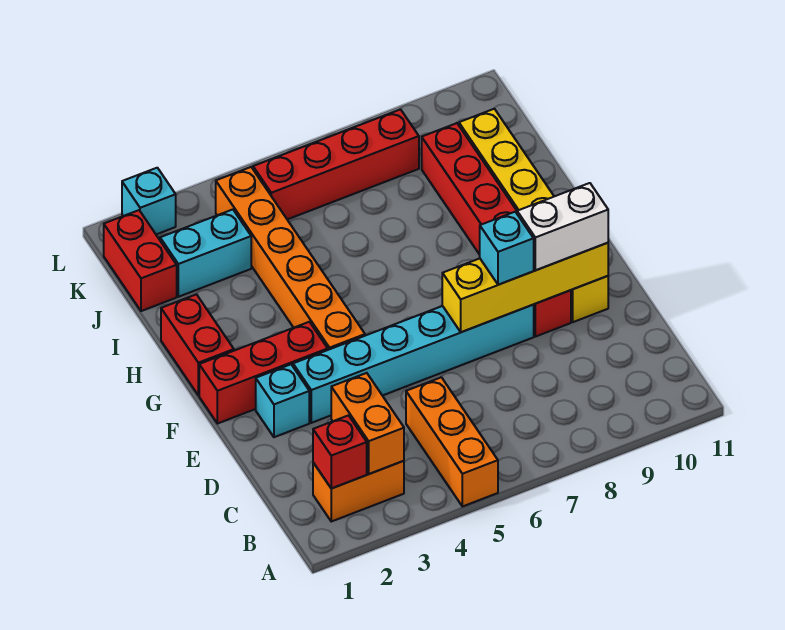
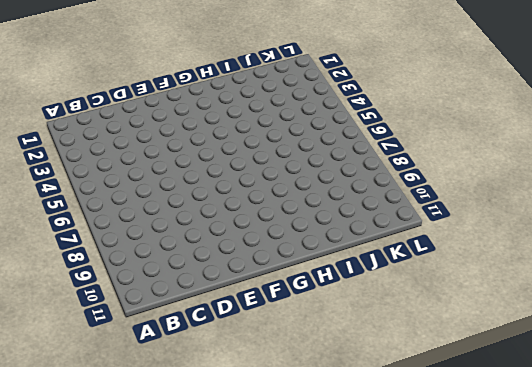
none -> orange brick A5:C5 level 1
none -> orange brick B2:B3 level 1
none -> cyan brick E2 level 1

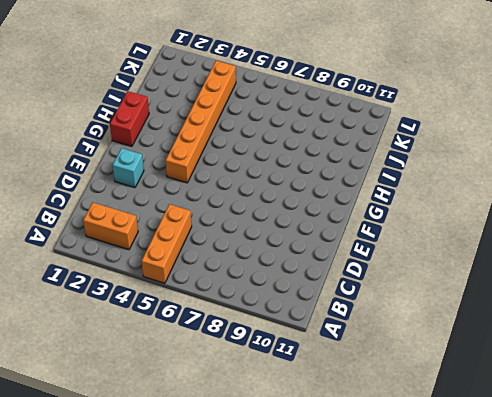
none -> cyan brick E3:E8 level 1
none -> red brick E9:J9 level 1
none -> yellow brick E10:J10 level 1

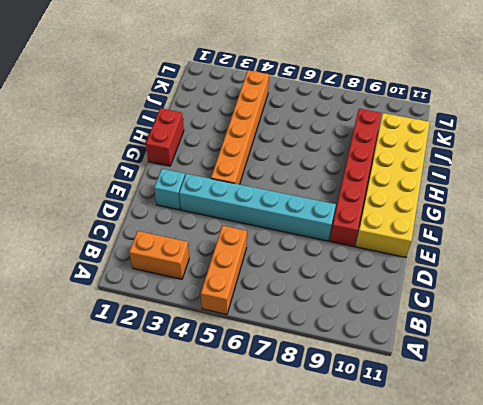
yellow brick E10:J11 level 1 -> yellow brick E10:J10 level 1
none -> red brick F1:F3 level 1
none -> red brick J1:K1 level 1
none -> cyan brick J2:J3 level 1

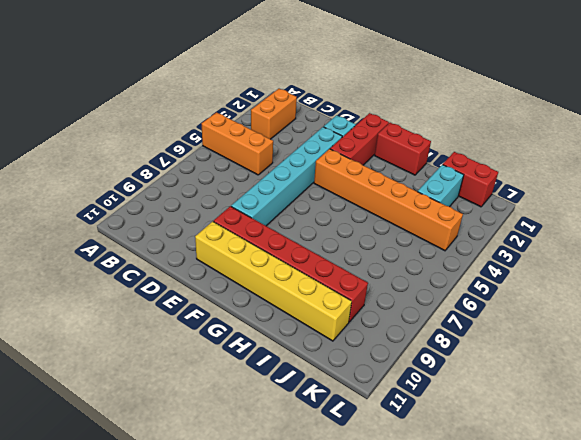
none -> red brick K5:K8 level 1
none -> cyan brick L2 level 1
none -> red brick B2 level 2

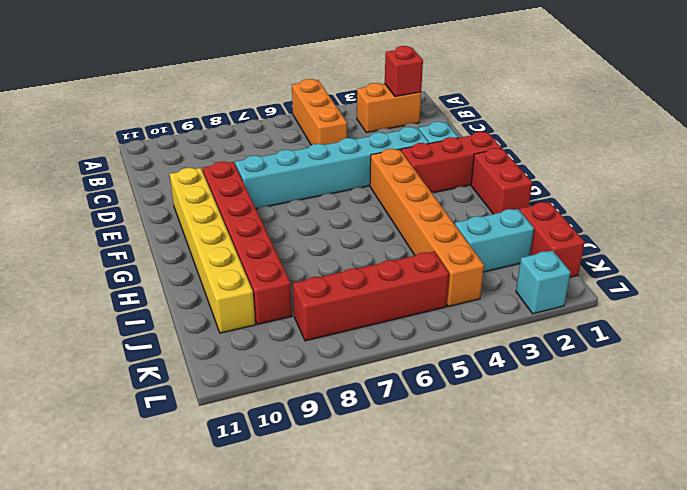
none -> orange brick B3:C3 level 2
none -> yellow brick E7:E10 level 2
none -> cyan brick E8 level 3

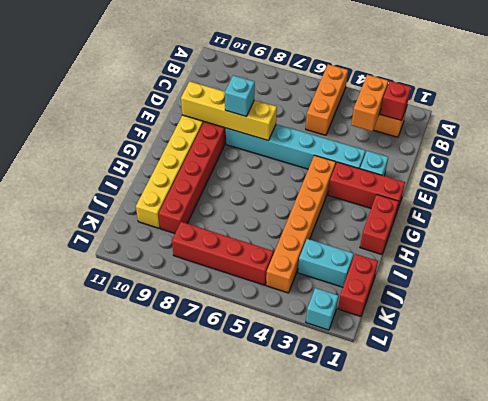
none -> white brick E9:E10 level 3

